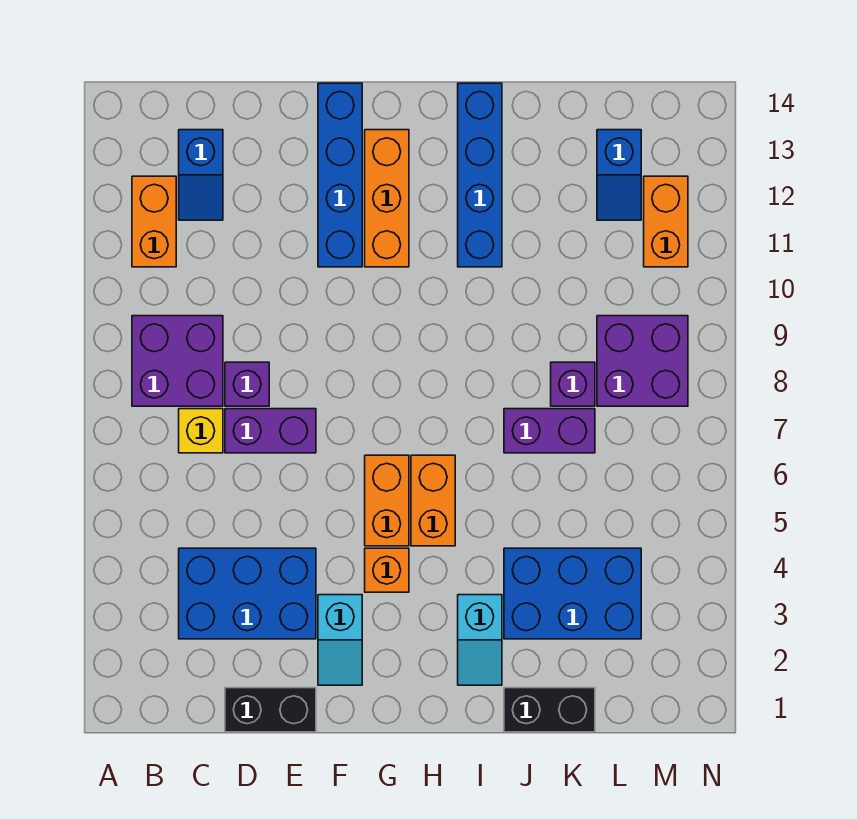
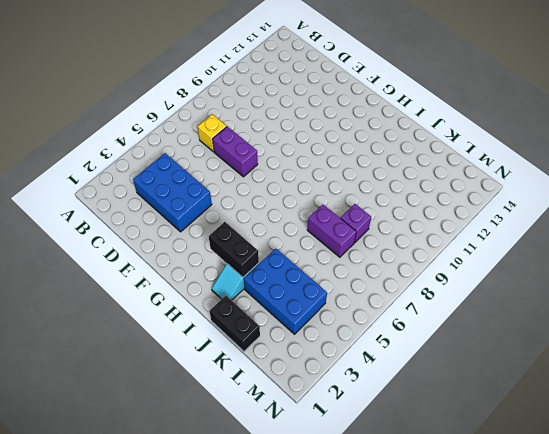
black brick H3:I3 level 2 -> black brick D1:E1 level 1
none -> purple brick B8:C9 level 1
none -> orange brick B11:B12 level 1
none -> blue slope C12:C13 level 1 top 13

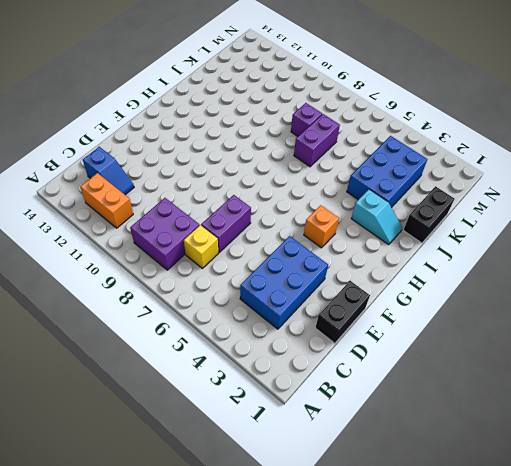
none -> purple brick D8 level 1
none -> cyan slope F2:F3 level 1 top 3
none -> blue brick F11:F14 level 1

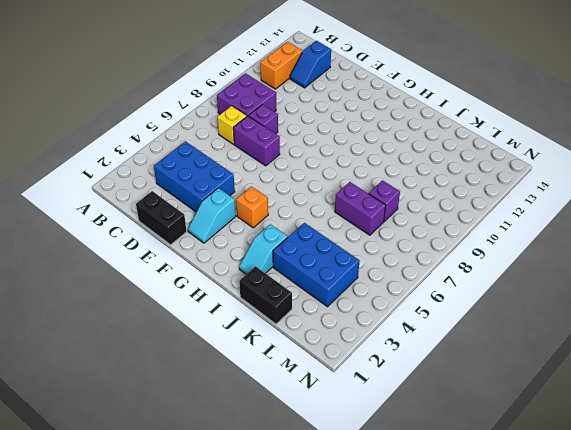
none -> blue brick F11:F14 level 1
none -> orange brick G5:G6 level 1
none -> orange brick G11:G13 level 1

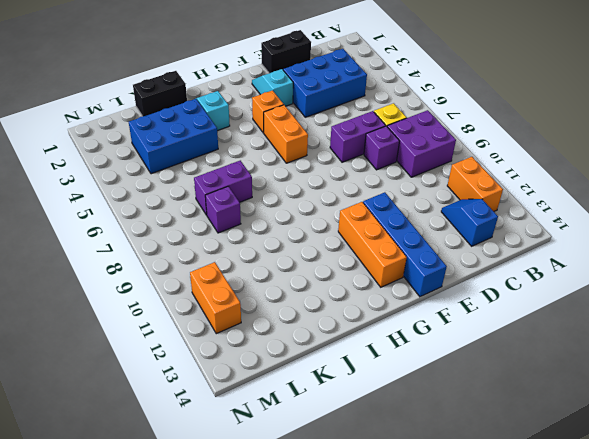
none -> orange brick H5:H6 level 1
none -> blue brick I11:I14 level 1
none -> purple brick L8:M9 level 1

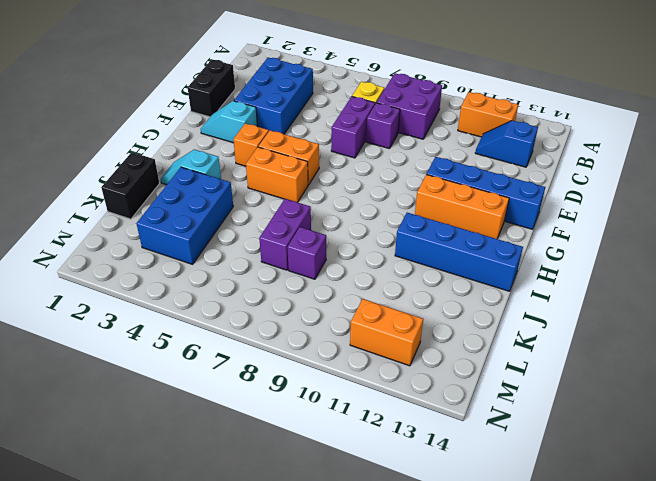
none -> purple brick L8:M9 level 1
none -> blue slope L12:L13 level 1 top 13

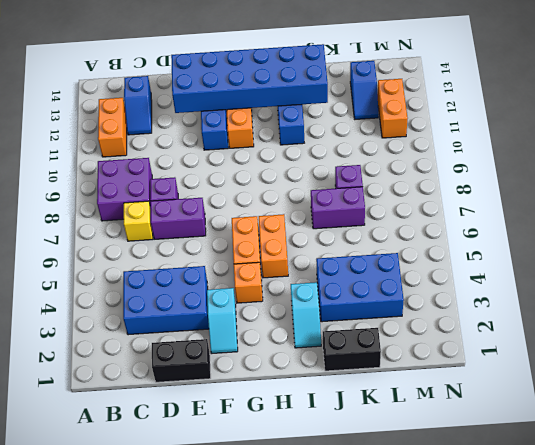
blue brick E12:J13 level 2 -> none
none -> purple brick L8:M9 level 1

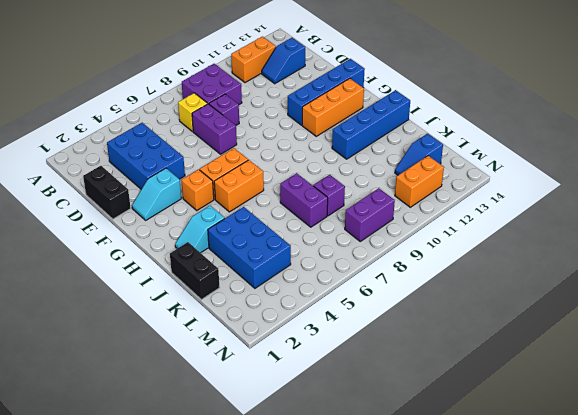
purple brick M8:M9 level 1 -> purple brick L8:M9 level 1

